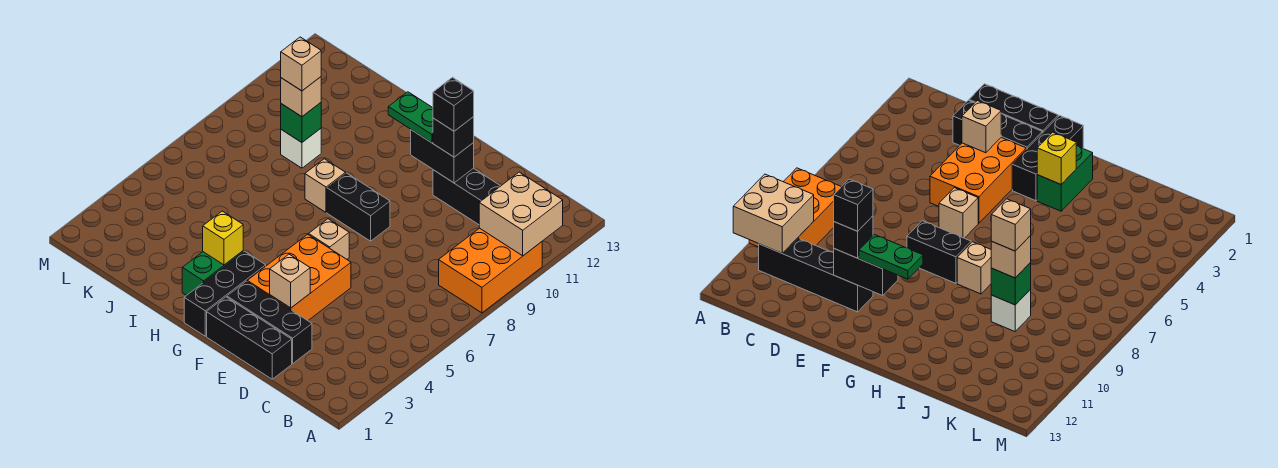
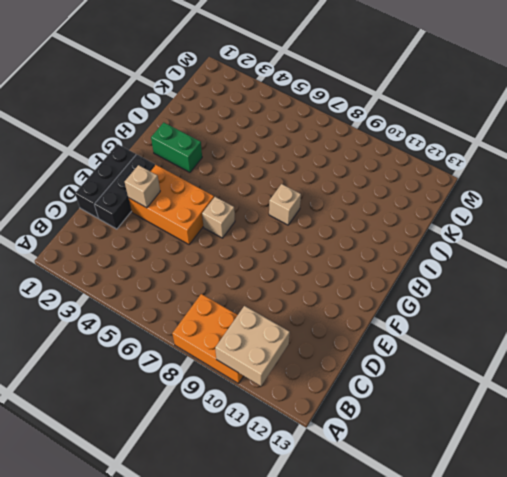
none -> black brick B11:E11 level 1
none -> black brick F8:G8 level 1
none -> black brick G1:G3 level 1

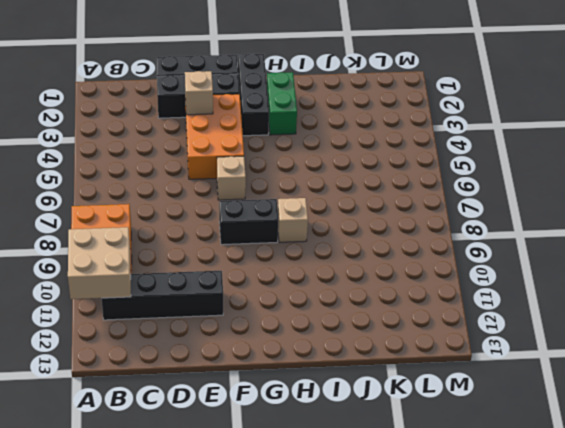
none -> white brick J9 level 1
none -> black brick E11:F11 level 2
none -> yellow brick H3 level 2

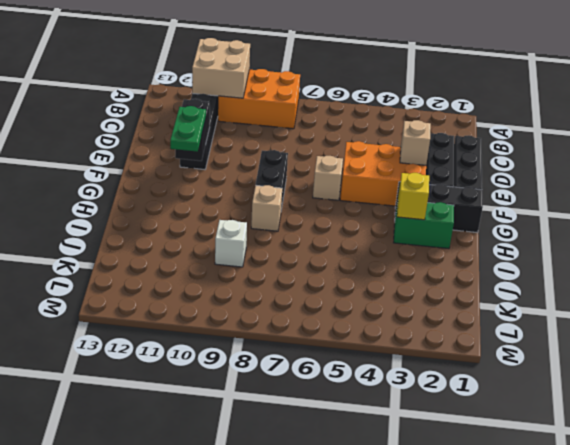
none -> green brick J9 level 2
none -> black brick E11 level 3
none -> tan brick J9 level 3

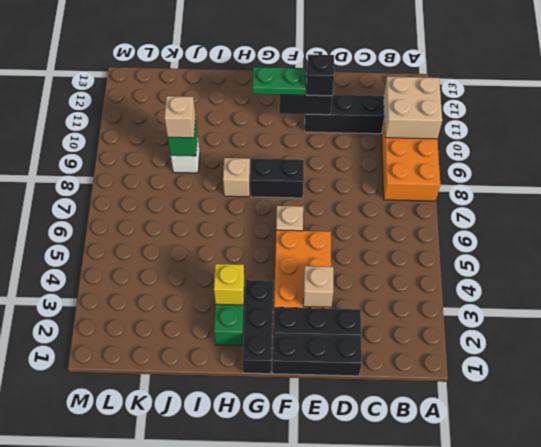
none -> black brick E11 level 4
none -> tan brick J9 level 4

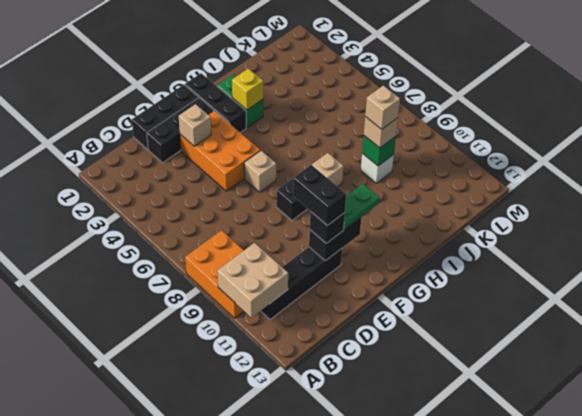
black brick E10:E11 level 4 -> black brick E11 level 4

